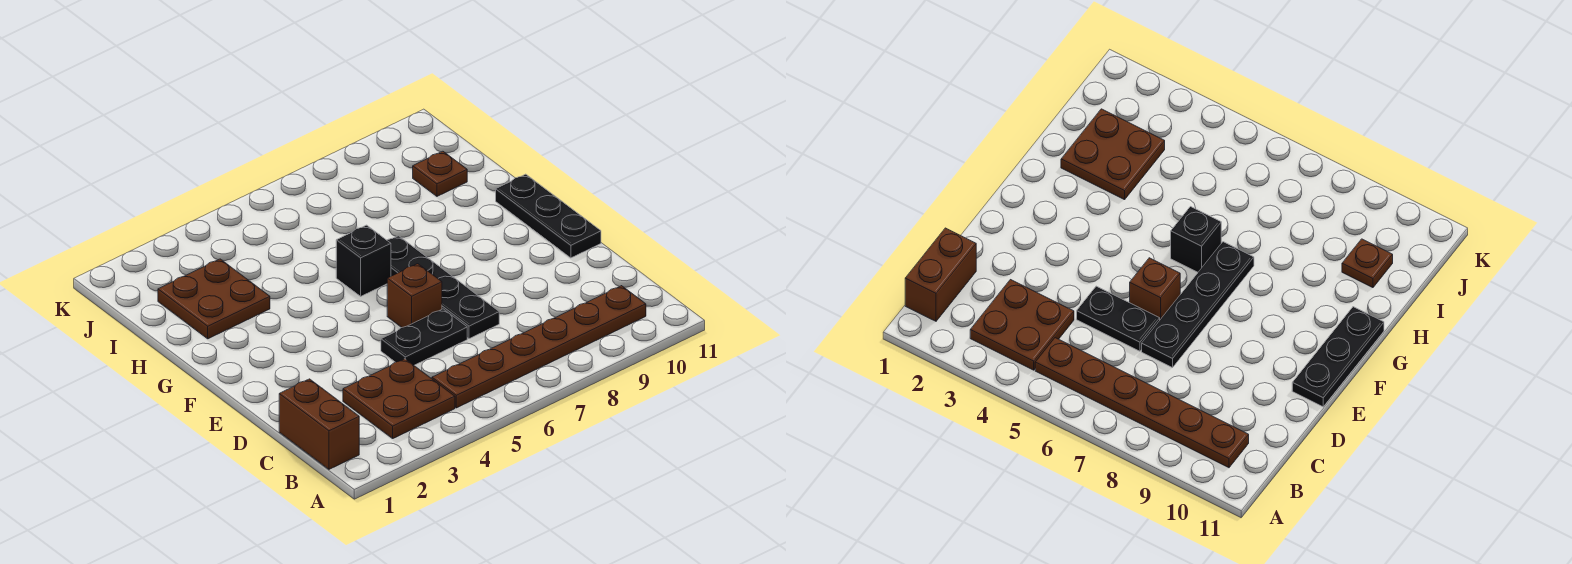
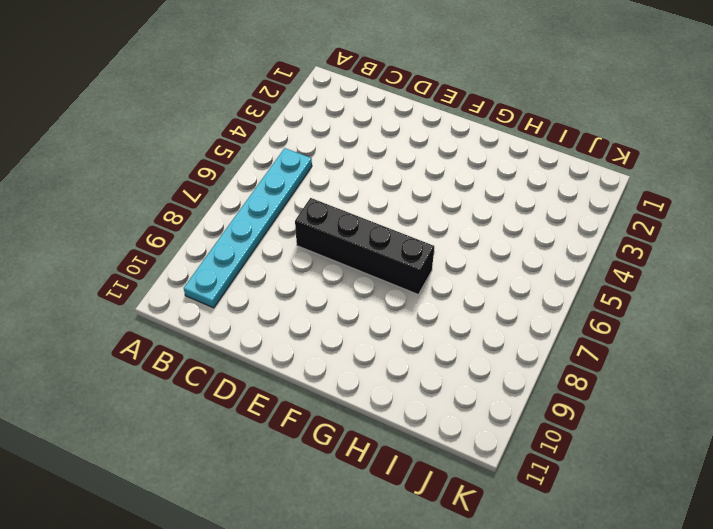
cyan plate B5:B10 level 1 -> brown plate B5:B10 level 1
black brick D7:G7 level 1 -> black plate D7:G7 level 1
none -> brown brick B1:C1 level 1
none -> brown plate B3:C4 level 1

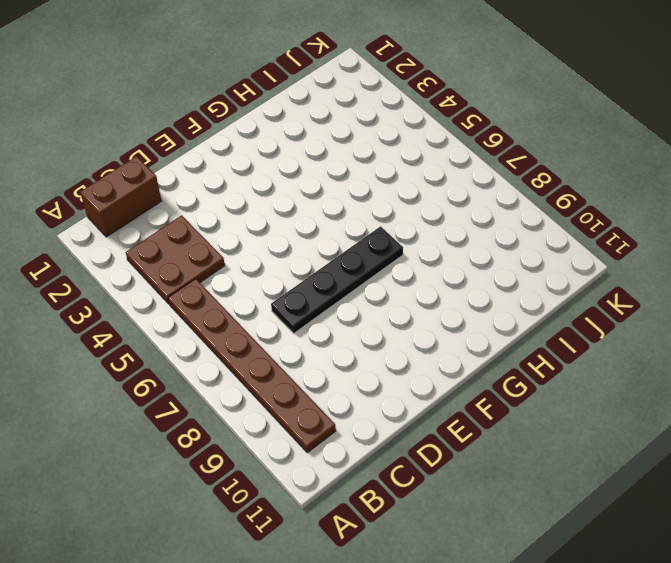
none -> black plate D5:D6 level 1
none -> brown brick E6 level 1

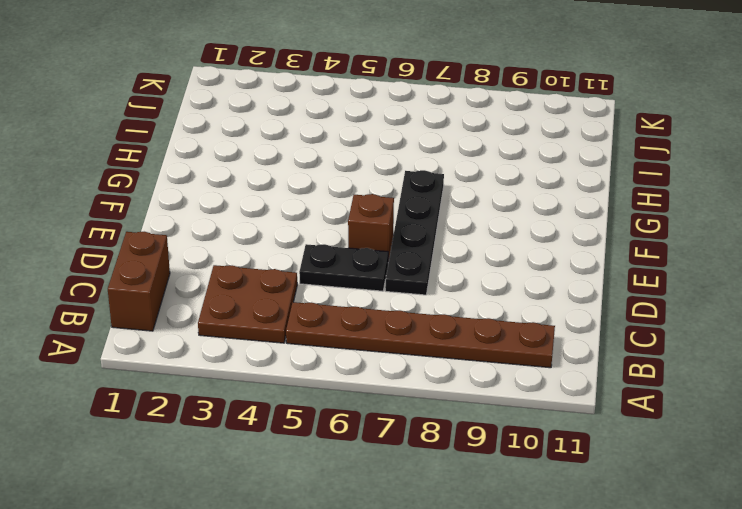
none -> black plate E11:G11 level 1
none -> black brick G6 level 1

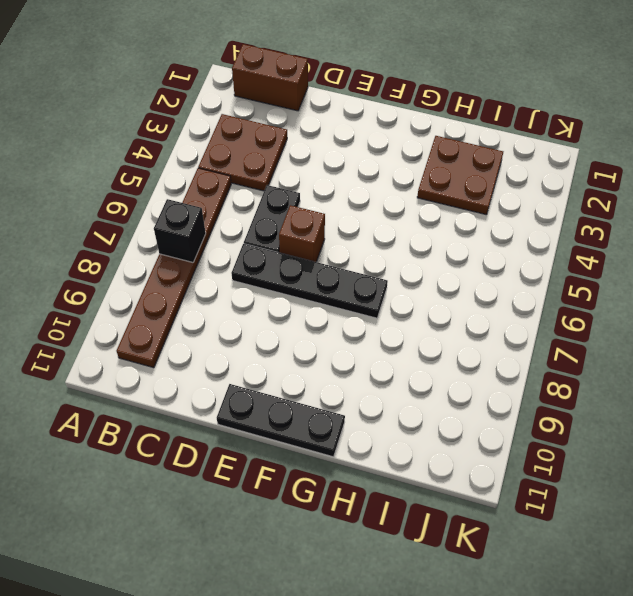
black brick B7 level 2 -> black brick G6 level 1
none -> brown plate I10 level 1

